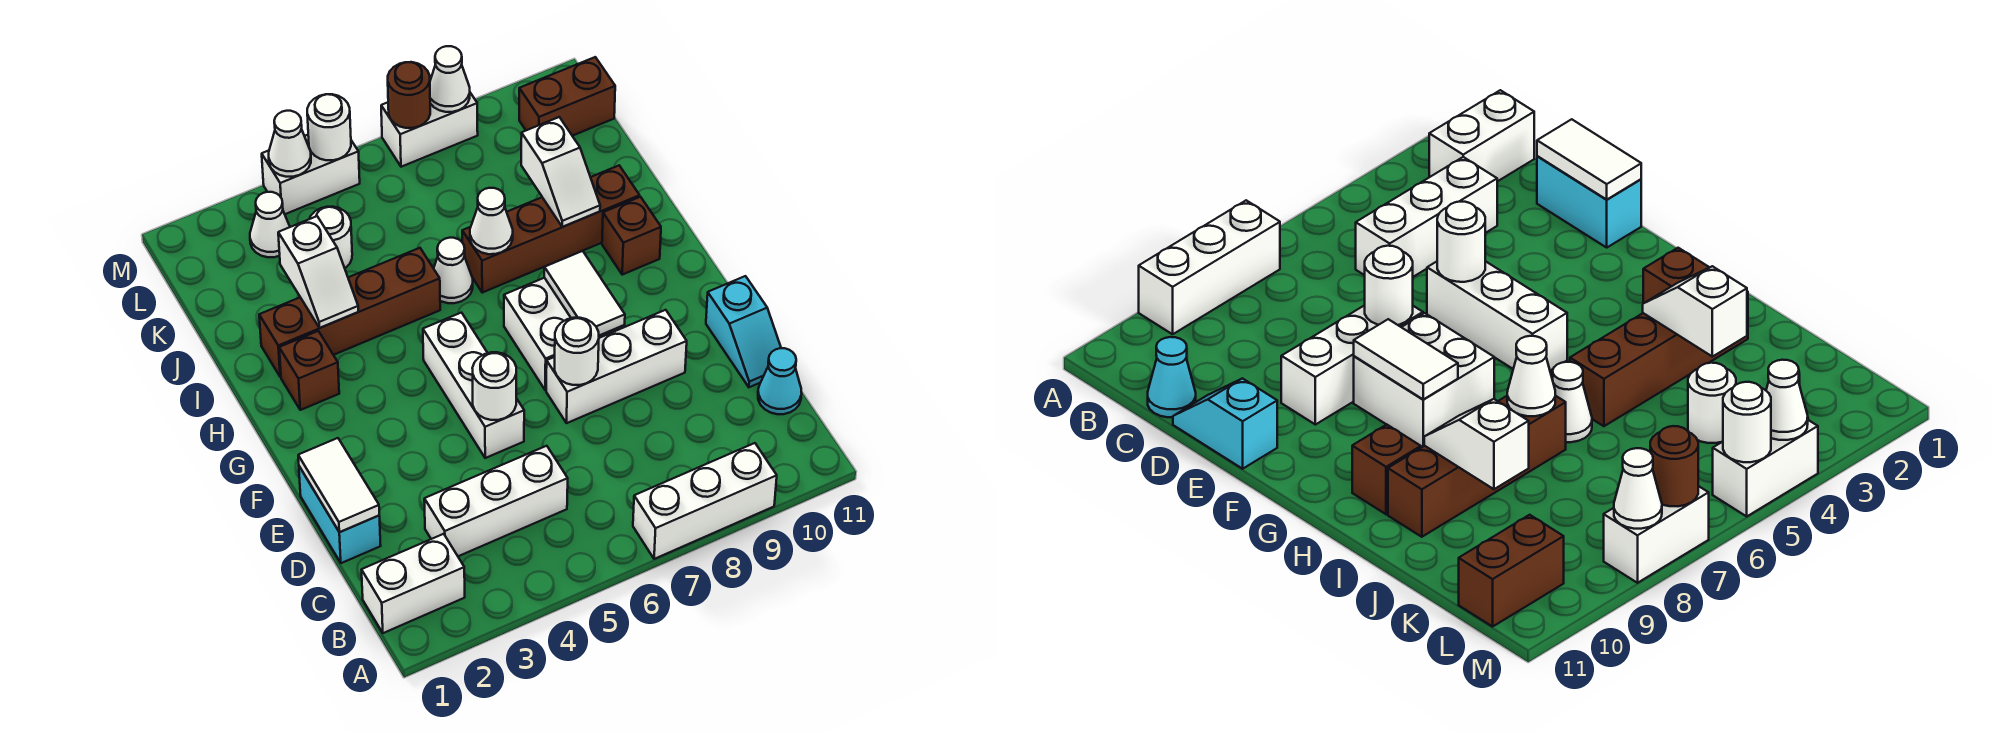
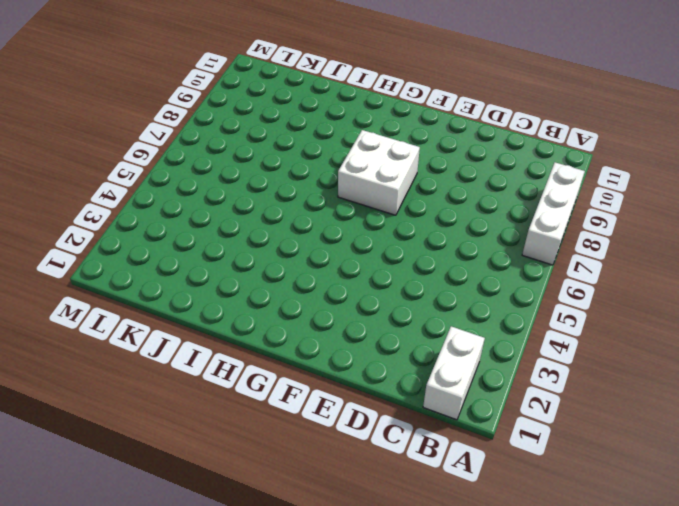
none -> white brick C3:C5 level 1
none -> cyan cone C11 level 1
none -> cyan brick D1:E1 level 1
none -> cyan slope D11:E11 level 1 top E

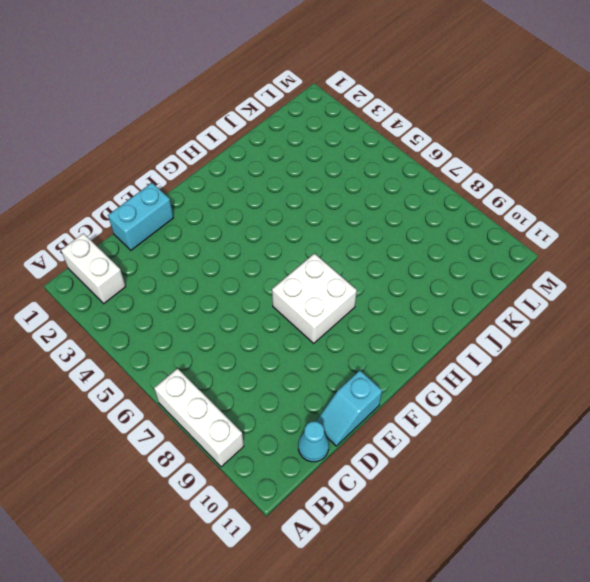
none -> white brick C3:C5 level 1
none -> white brick E5:G5 level 1
none -> white brick E7:E9 level 1
none -> brown brick H2 level 1

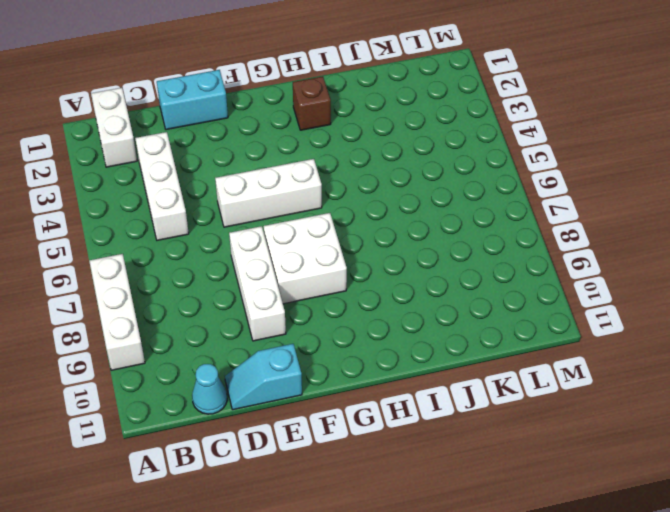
none -> brown brick H10 level 1
none -> brown brick I2:I5 level 1
none -> white cone I6 level 1
none -> brown brick I7:I10 level 1

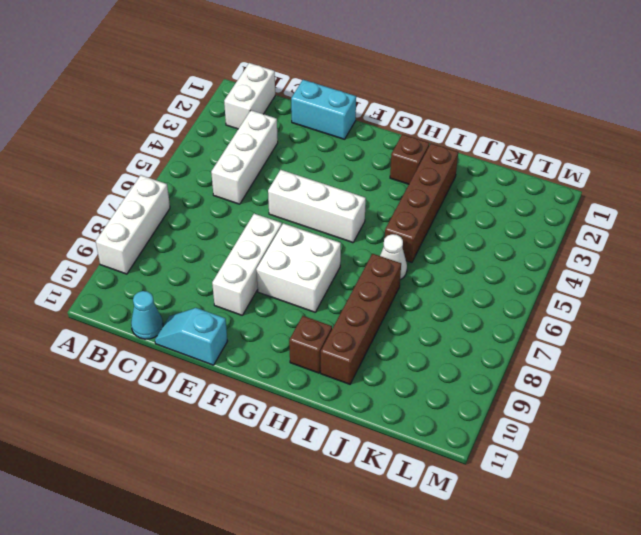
none -> white round brick K4 level 1
none -> white cone L3 level 1
none -> brown brick L10:L11 level 1
none -> white brick M4:M5 level 1

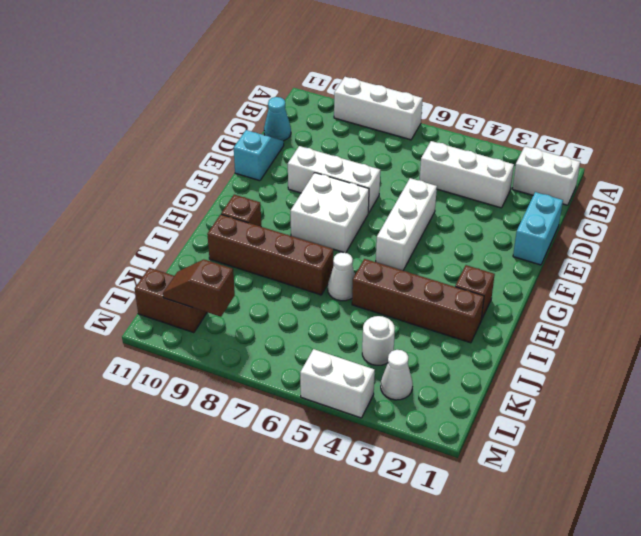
brown slope L9:L10 level 2 top 9 -> none
none -> white brick M7:M8 level 1
none -> white tile D1:E1 level 2
none -> white round brick E5 level 2
none -> white round brick E7 level 2

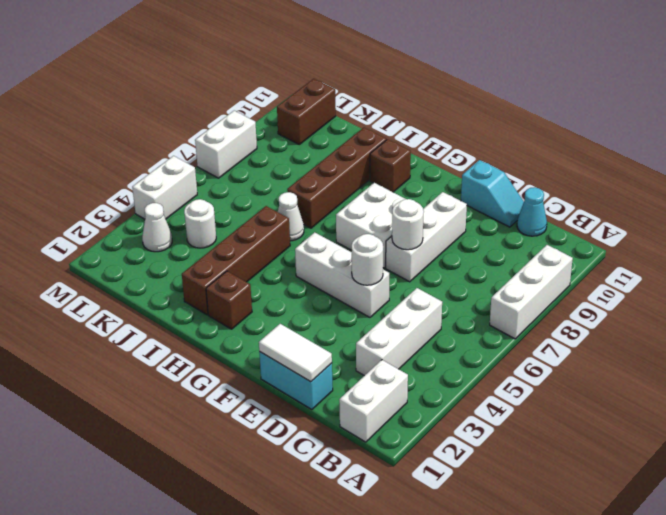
none -> white tile F8:G8 level 2
none -> white slope I3:J3 level 2 top J
none -> white cone I7 level 2
none -> white slope I9:J9 level 2 top J

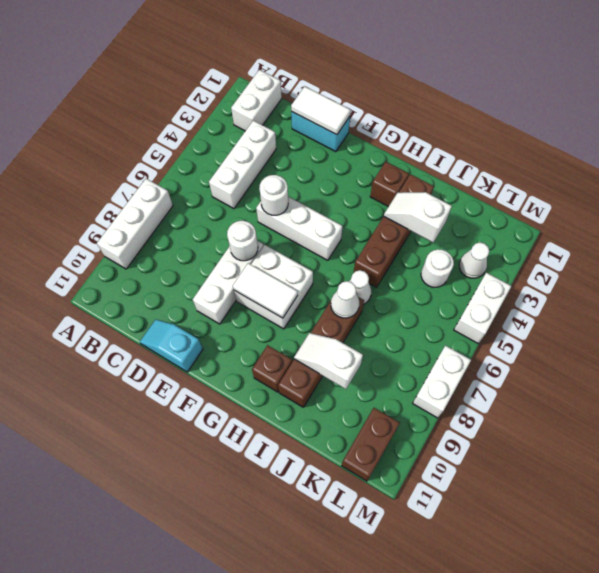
none -> cyan cone C11 level 1
none -> white cone M4 level 2
none -> white round brick M5 level 2
none -> brown round brick M7 level 2

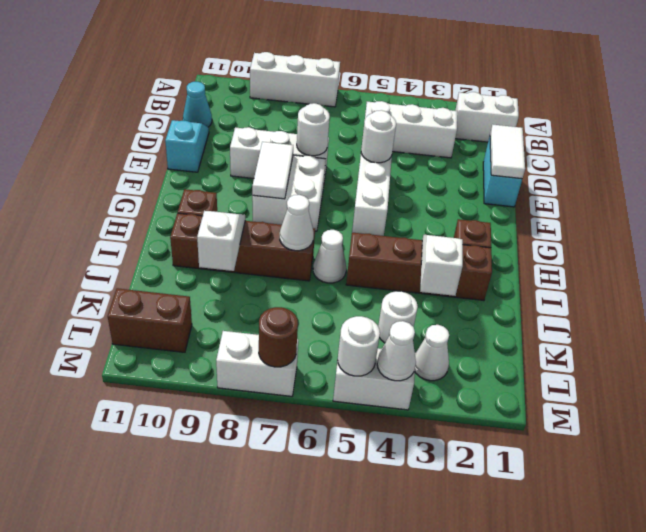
none -> white cone M8 level 2

